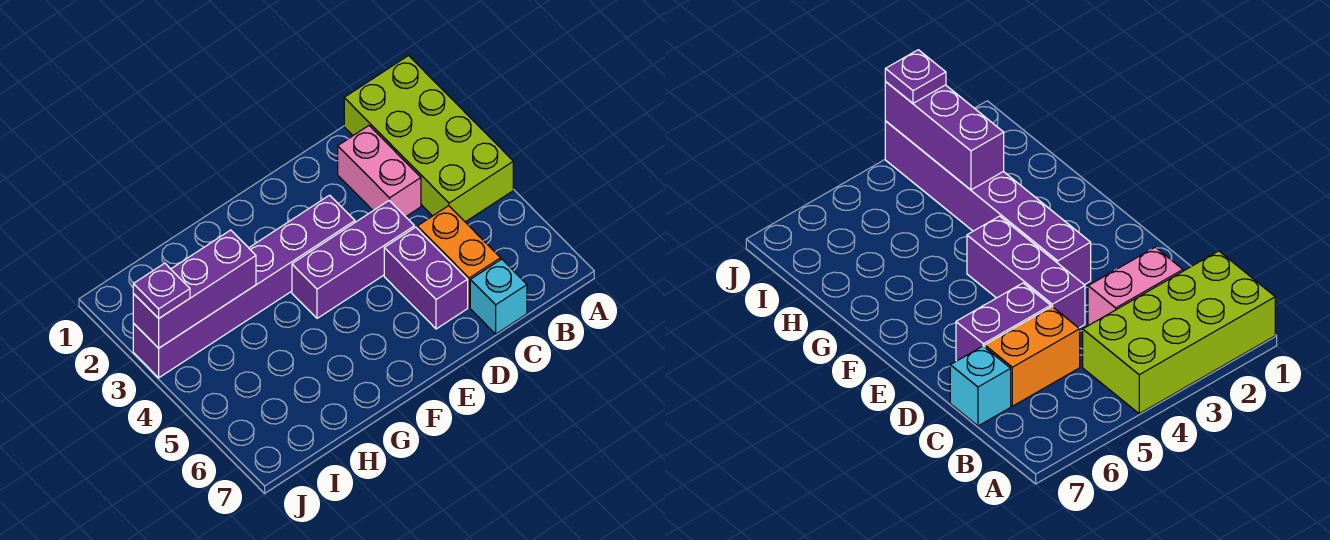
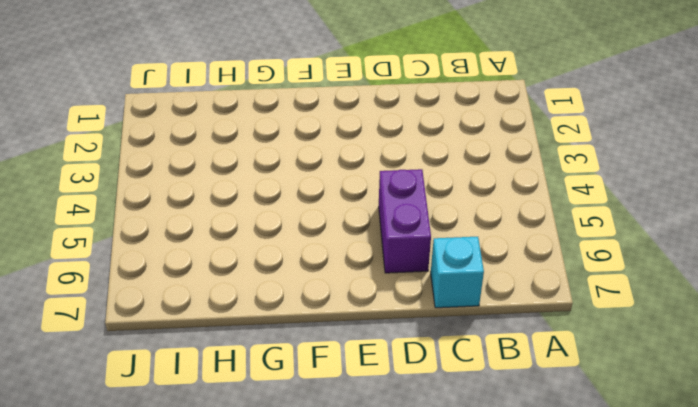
none -> lime brick A1:B4 level 1
none -> pink brick C2:C3 level 1

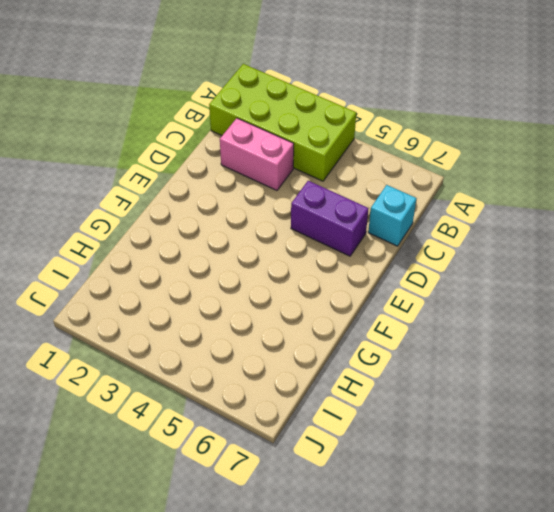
none -> orange brick C5:C6 level 1
none -> purple brick D4:F4 level 1

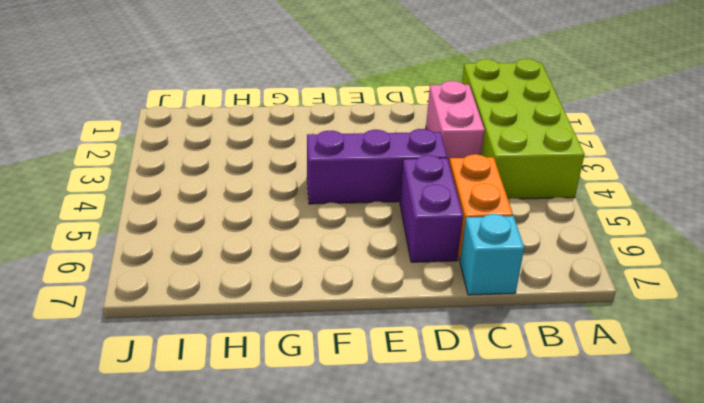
none -> purple brick E3:J3 level 1
none -> purple brick H3:J3 level 2

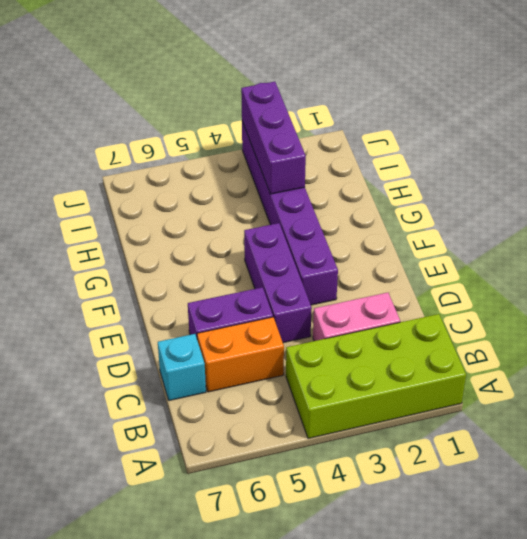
none -> purple plate J3 level 3

